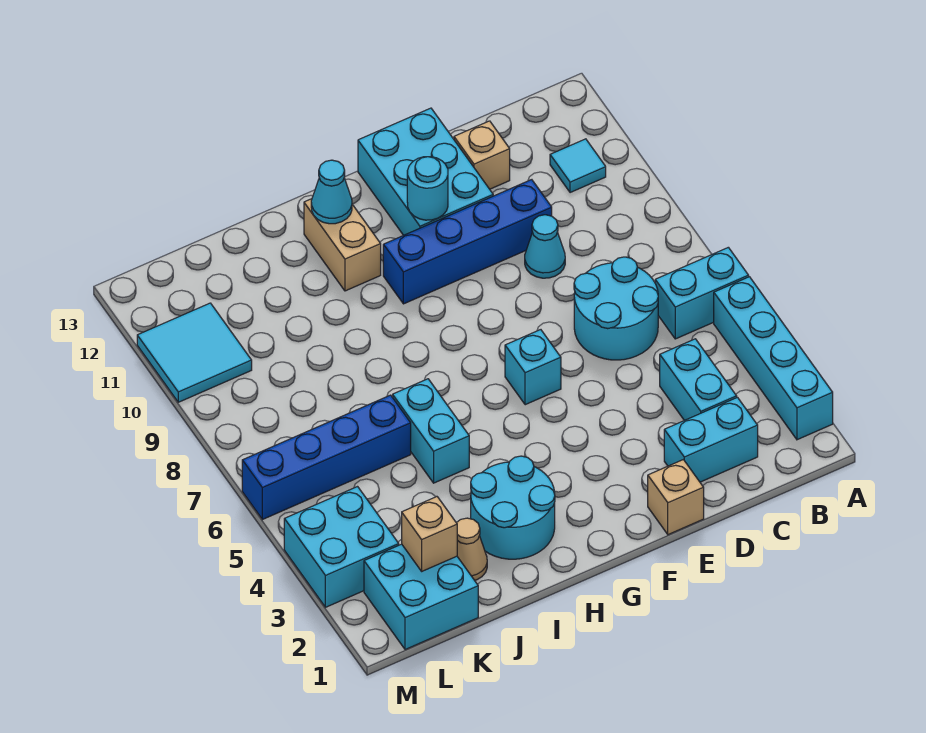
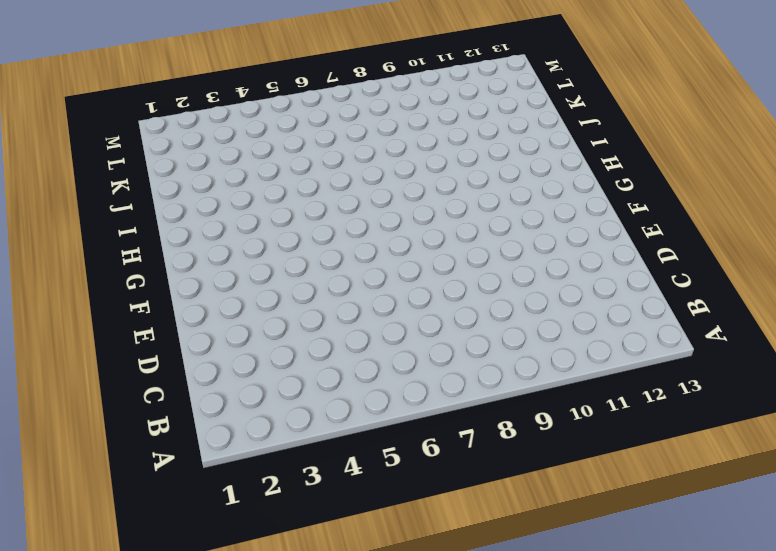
none -> cyan brick A2:A5 level 1
none -> cyan brick A6:B6 level 1
none -> cyan tile B11 level 1

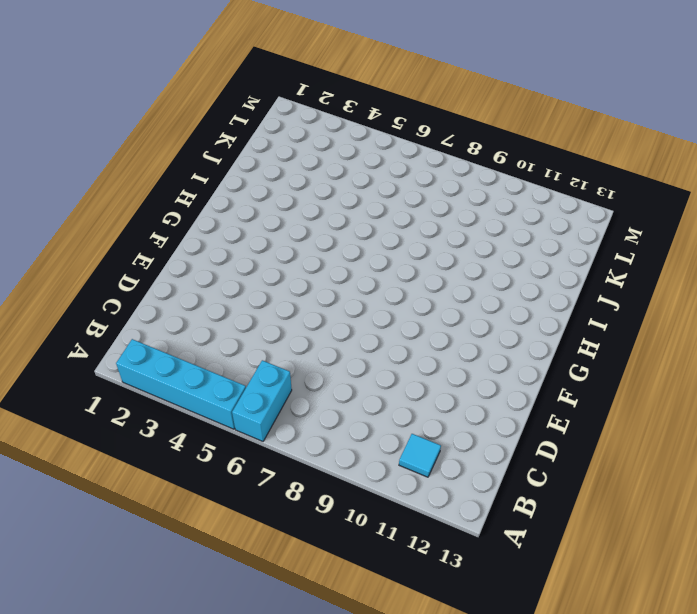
none -> cyan brick C2:D2 level 1
none -> cyan brick C3:C4 level 1
none -> cyan round brick C6:D7 level 1

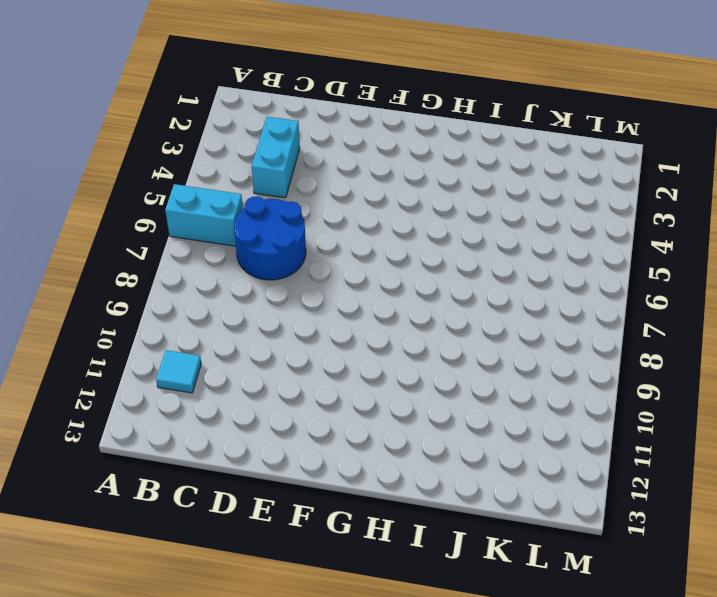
blue round brick C6:D7 level 1 -> cyan round brick C6:D7 level 1
none -> cyan brick A2:A5 level 1
none -> cyan brick C2:D2 level 1
none -> cyan cone D9 level 1

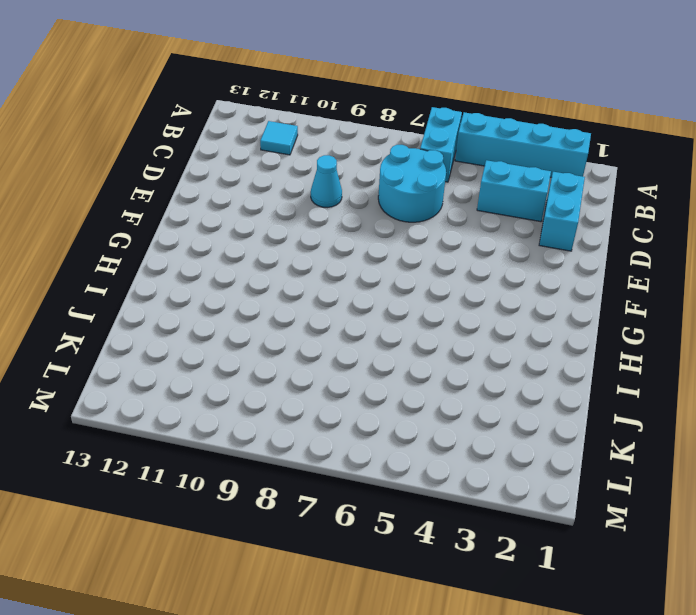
none -> blue brick D10:G10 level 1
none -> tan brick D12 level 1
none -> tan brick E1 level 1

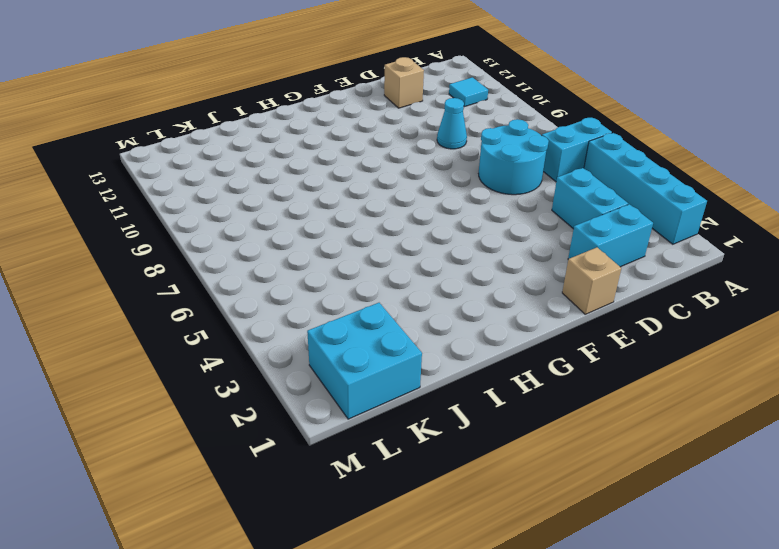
none -> blue brick D10:G10 level 1
none -> cyan brick E11:F13 level 1
none -> cyan brick F6 level 1

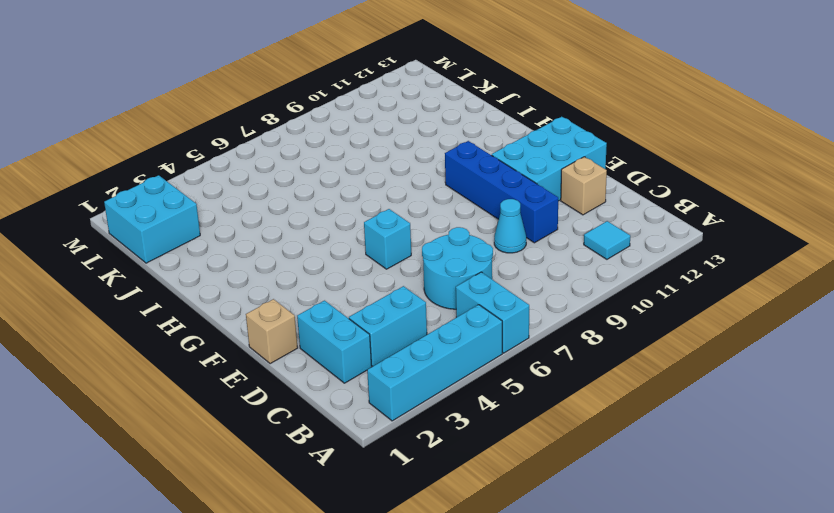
none -> cyan round brick H2:I3 level 1
none -> tan brick H11:H12 level 1
none -> cyan brick I5:I6 level 1

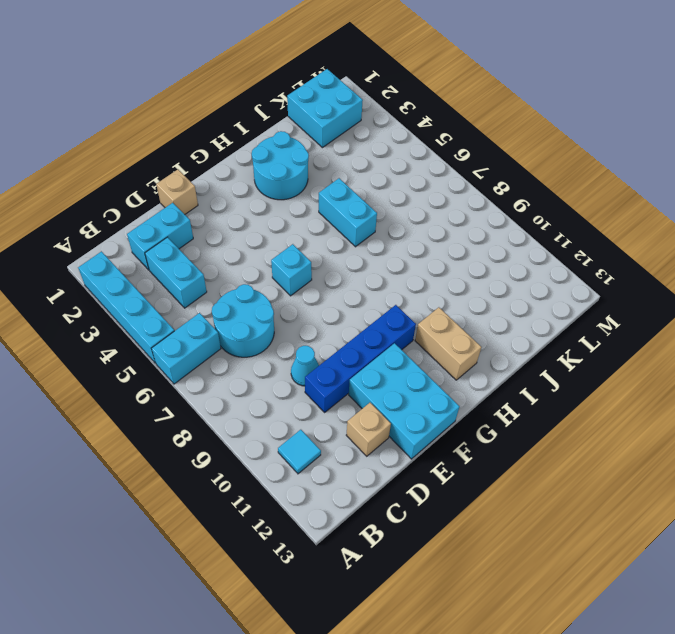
none -> tan cone J2 level 1
none -> blue brick J6:M6 level 1
none -> cyan brick L3:M4 level 1

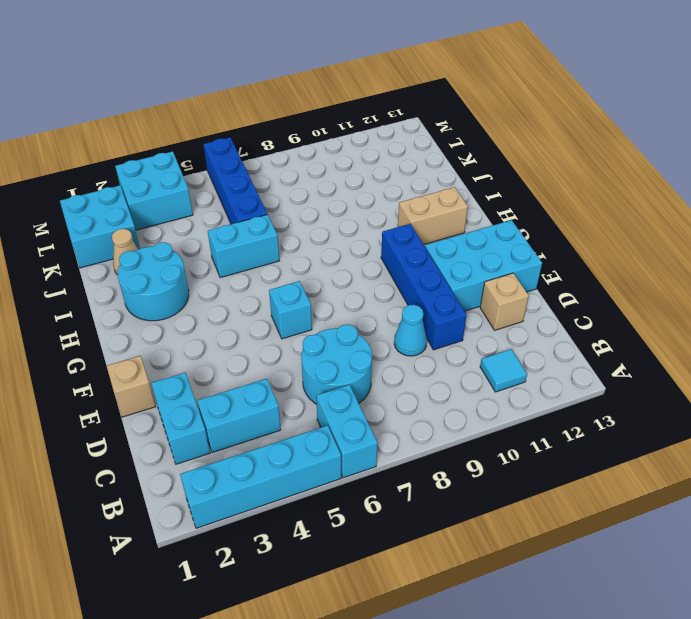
none -> cyan tile L10:M11 level 1
none -> cyan round brick F11 level 2
none -> cyan cone H12 level 2

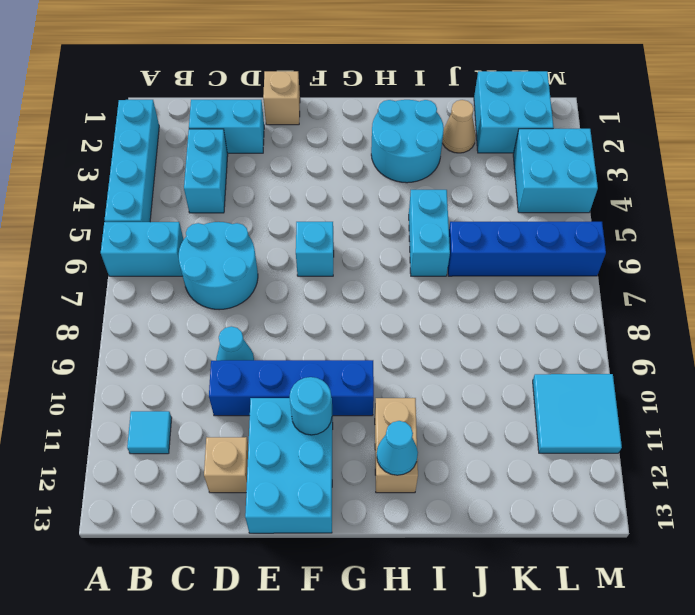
none -> tan brick K2 level 2

